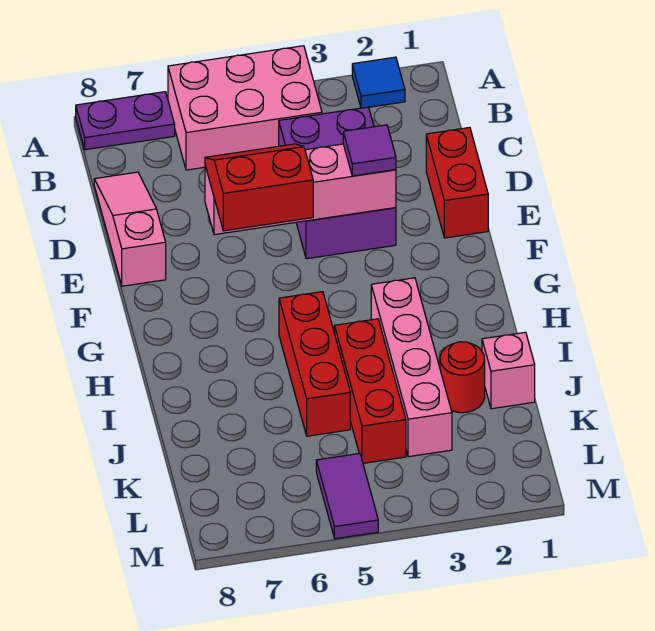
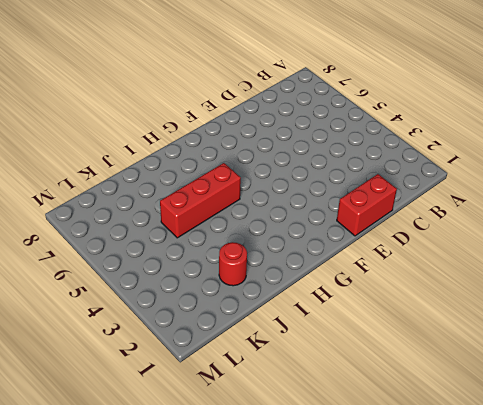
none -> blue tile A2 level 1
none -> pink brick A4:B6 level 1
none -> purple plate A7:A8 level 1

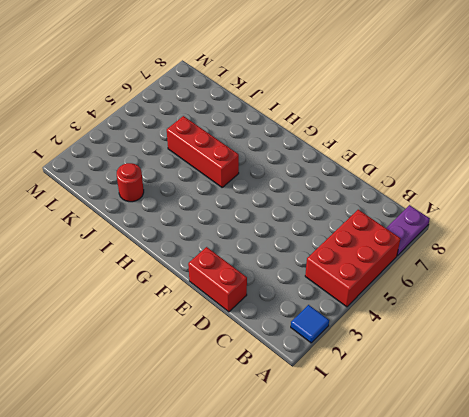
red brick A4:B6 level 1 -> pink brick A4:B6 level 1
none -> purple brick C3:E4 level 1
none -> pink slope C8:E8 level 1 top E
none -> pink brick H3:K3 level 1

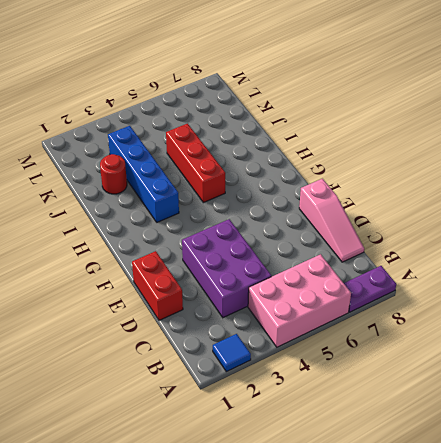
blue brick H3:K3 level 1 -> pink brick H3:K3 level 1
none -> red brick I4:K4 level 1
none -> pink brick J1 level 1
none -> purple tile L5:M5 level 1

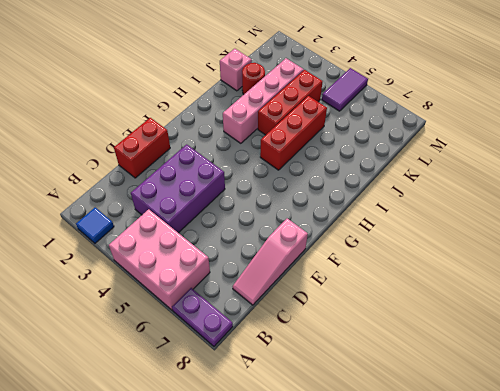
none -> pink brick E3:E6 level 2
none -> purple tile E3 level 3
none -> red slope E5:F6 level 3 top F

